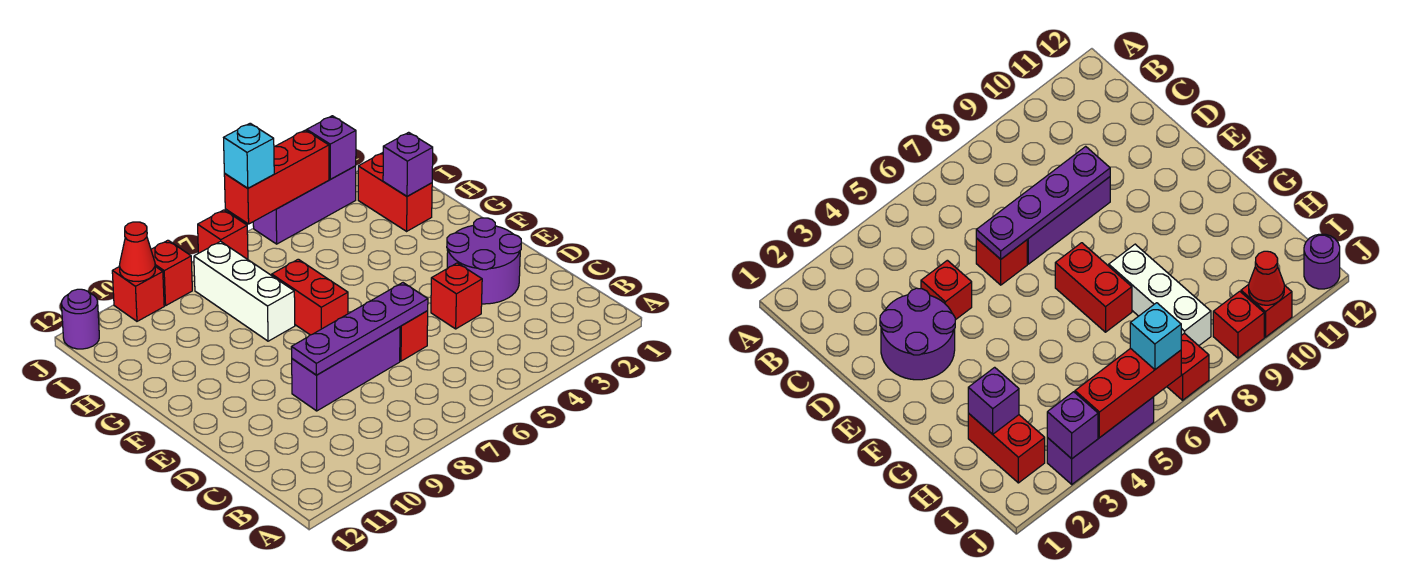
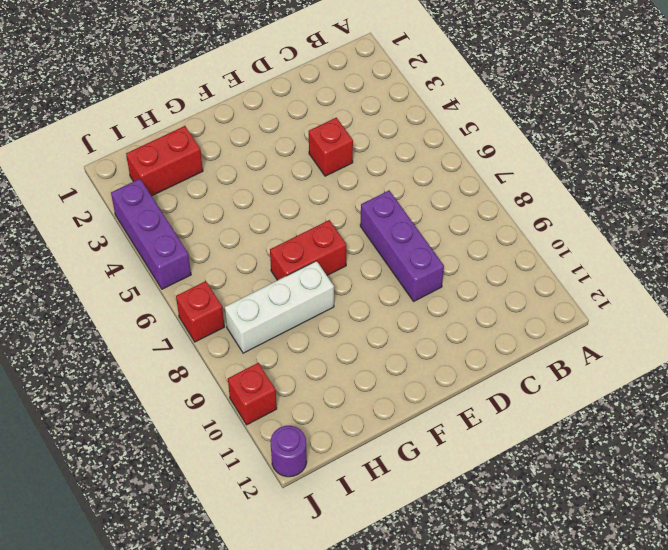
none -> purple round brick D2:E3 level 1
none -> red brick D6 level 1
none -> red brick J9 level 1

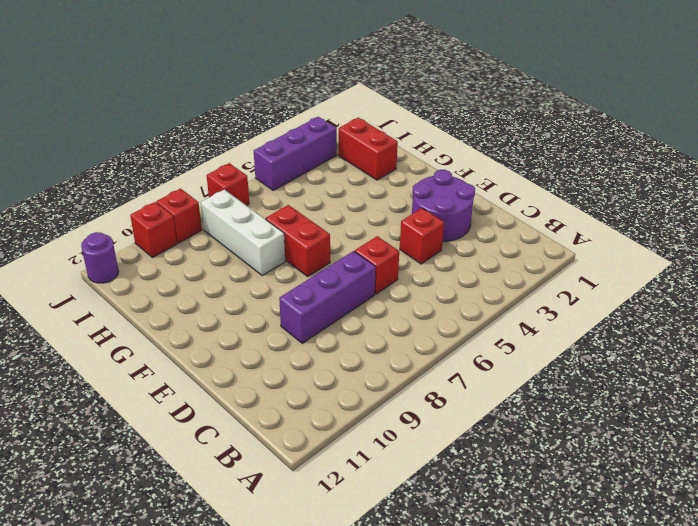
none -> purple plate D6:D9 level 2
none -> purple brick H2 level 2
none -> purple brick J3 level 2

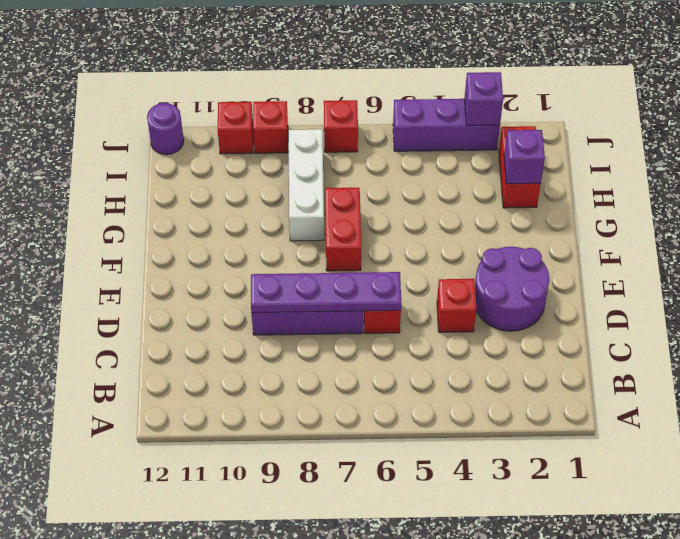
none -> red brick J4:J6 level 2
none -> red cone J10 level 2
none -> cyan brick J6 level 3

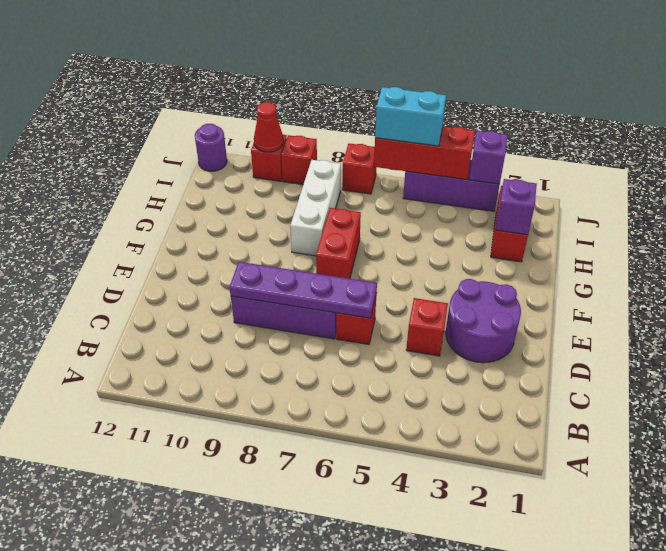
cyan brick J5:J6 level 3 -> cyan brick J6 level 3

